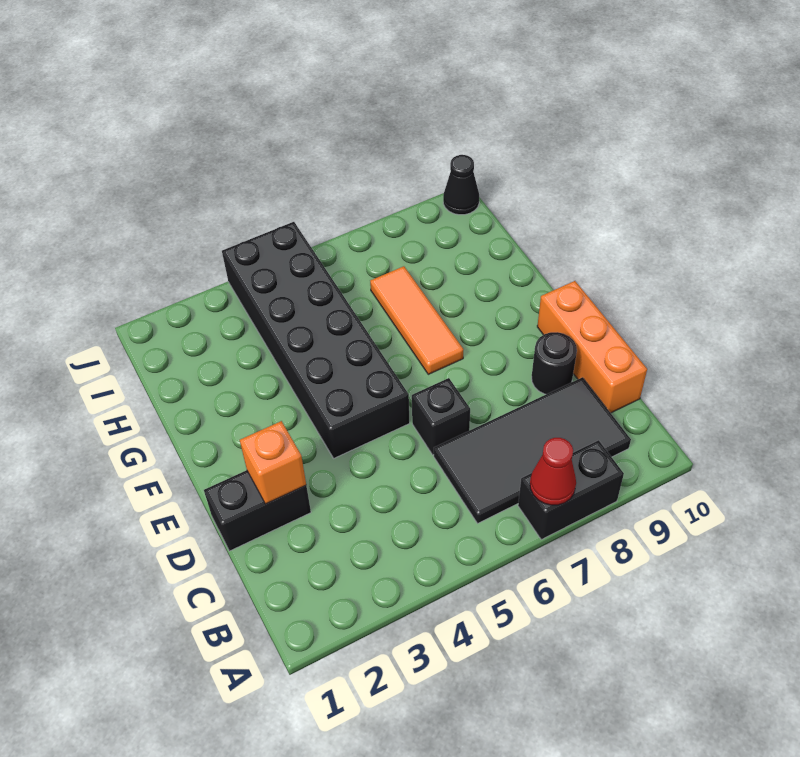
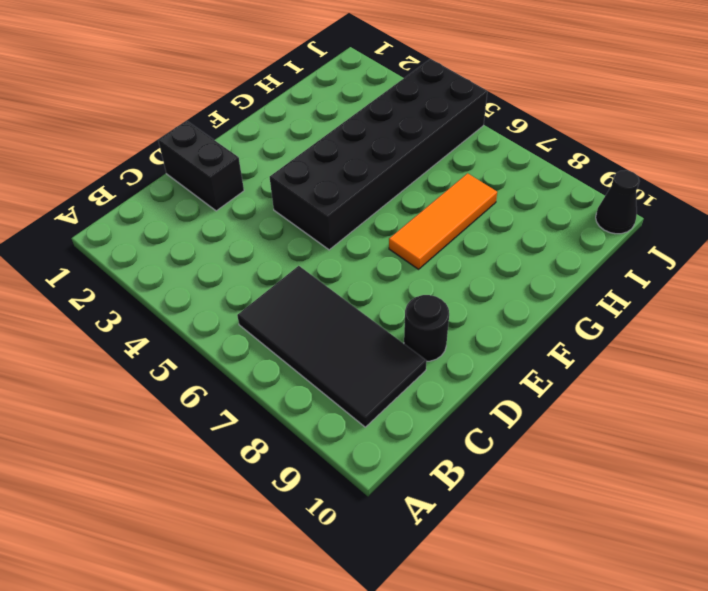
none -> black brick A7:A8 level 1
none -> orange brick C10:E10 level 1

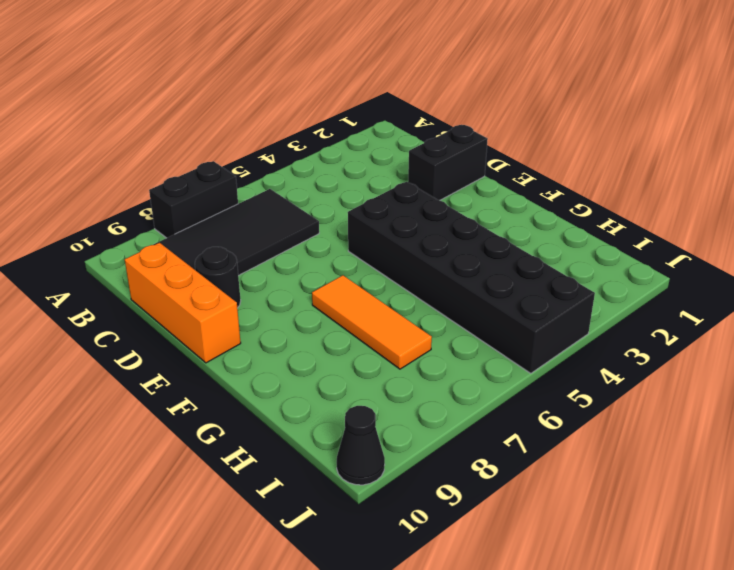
none -> black brick D6 level 1
none -> red cone A7 level 2

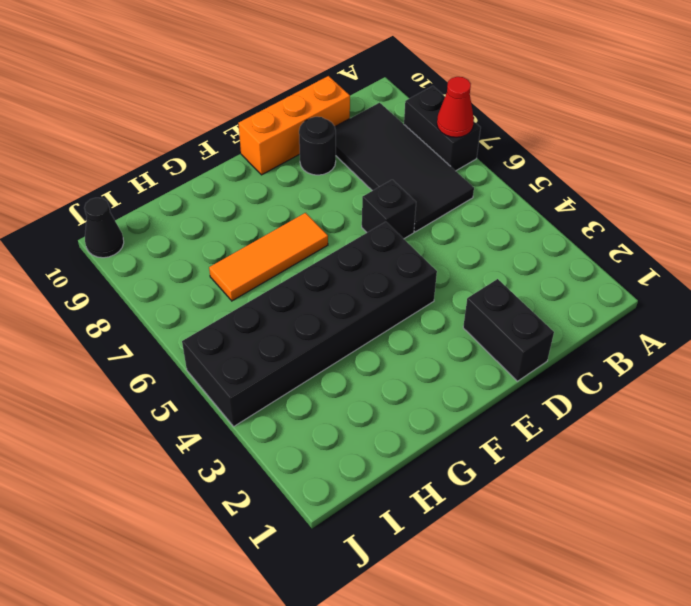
none -> orange brick D2 level 2

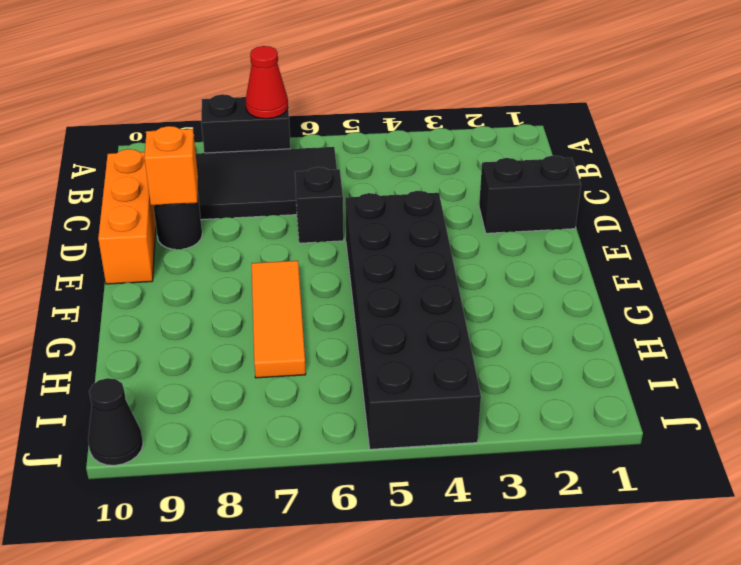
orange brick D9 level 2 -> orange brick D2 level 2

